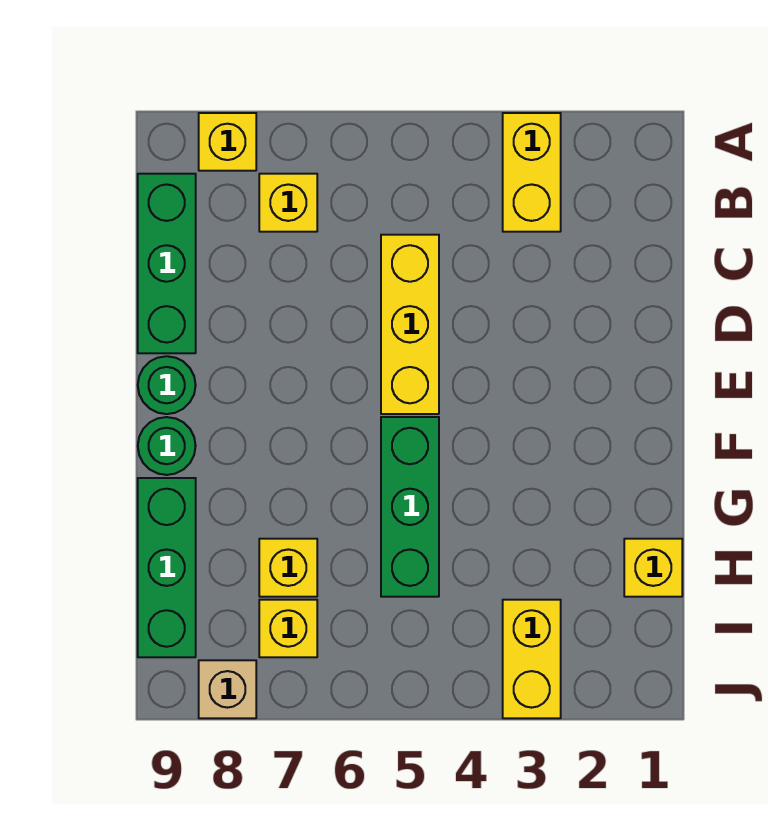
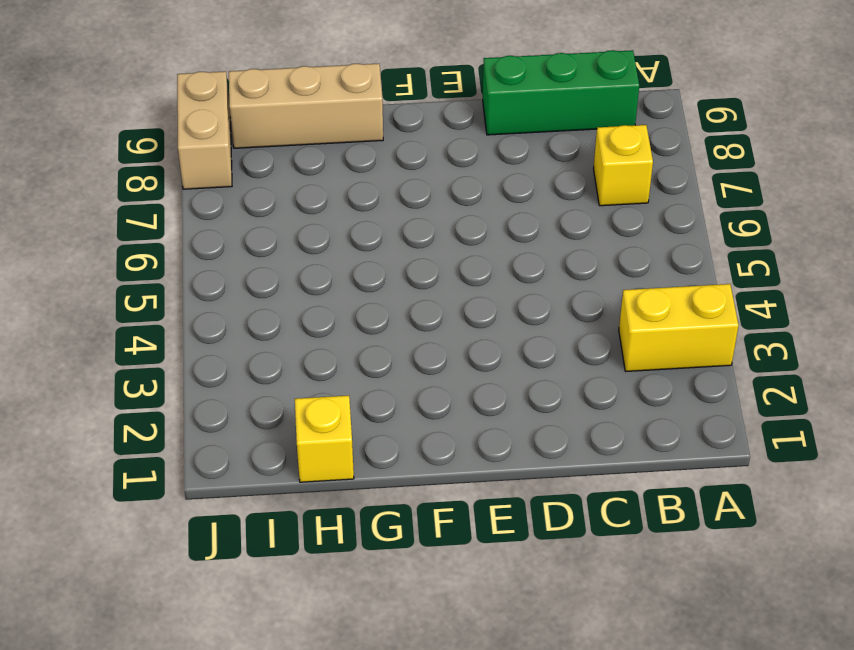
tan brick G9:I9 level 1 -> green brick G9:I9 level 1
tan brick J8:J9 level 1 -> tan brick J8 level 1
none -> yellow brick A8 level 1
none -> yellow brick C5:E5 level 1
none -> green round brick E9 level 1

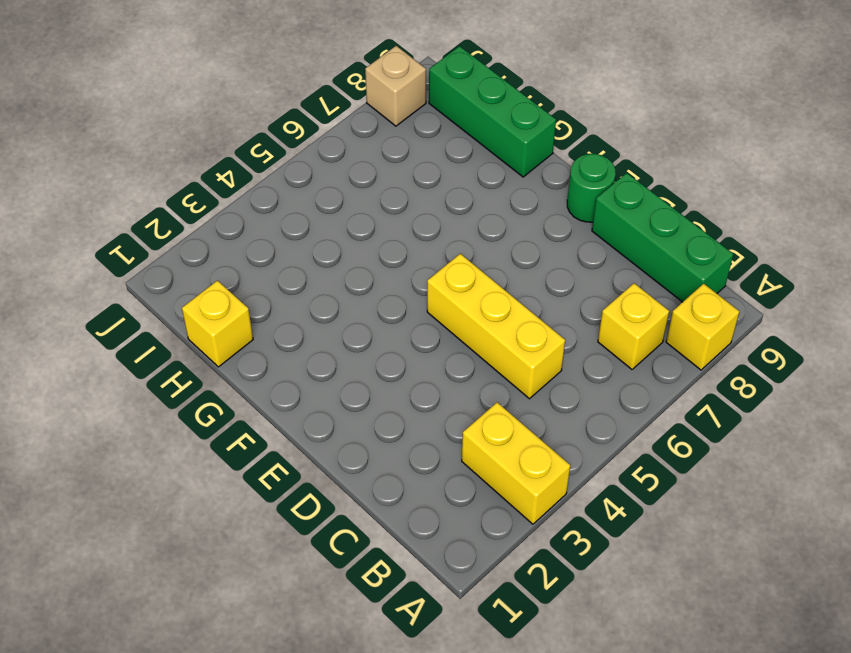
none -> green brick F5:H5 level 1
none -> green round brick F9 level 1
none -> yellow brick H7 level 1

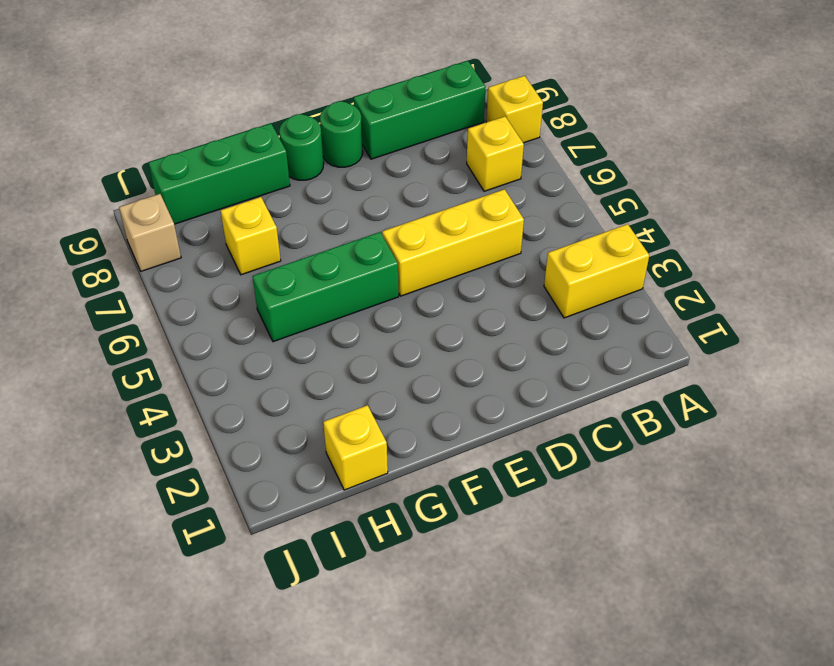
none -> yellow brick I3:J3 level 1
none -> yellow brick I7 level 1

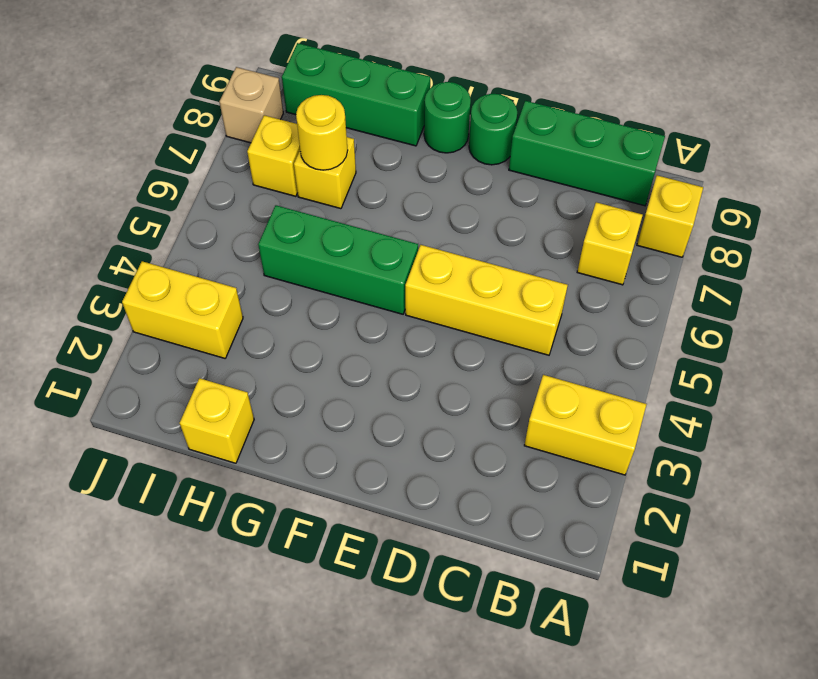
yellow round brick H7 level 2 -> none

